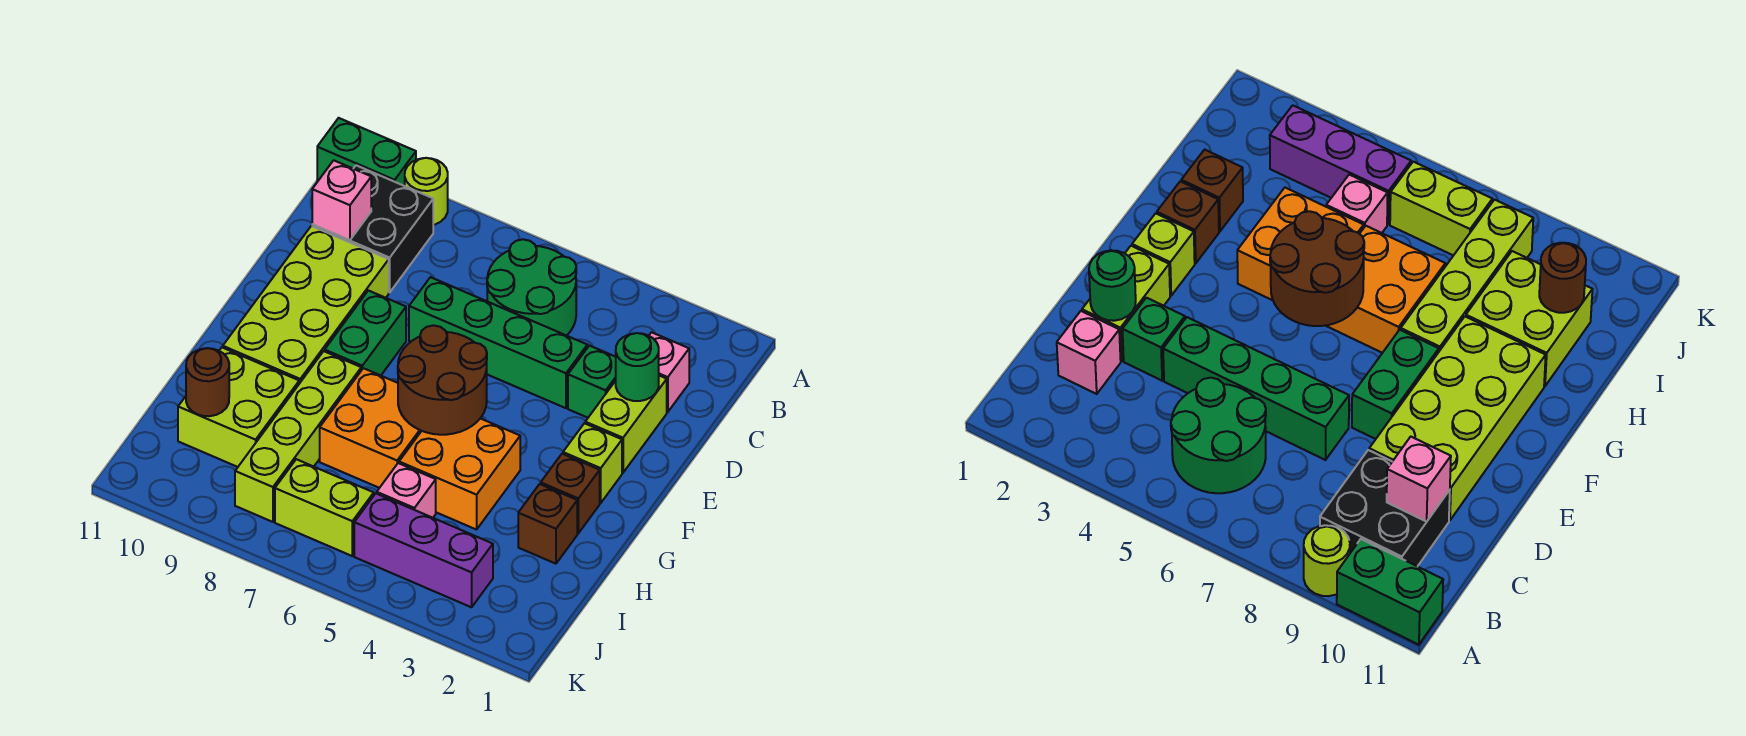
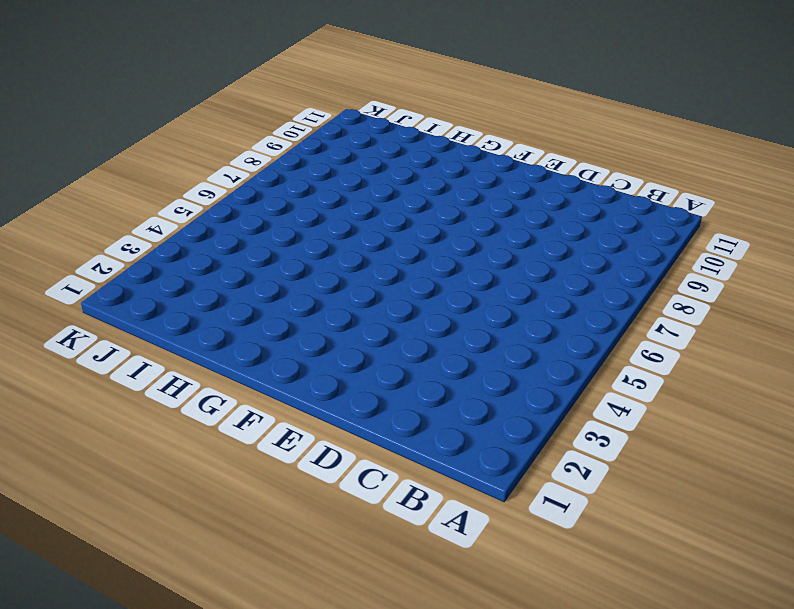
none -> lime round brick A9 level 1
none -> green brick A10:A11 level 1
none -> green round brick B5:C6 level 1

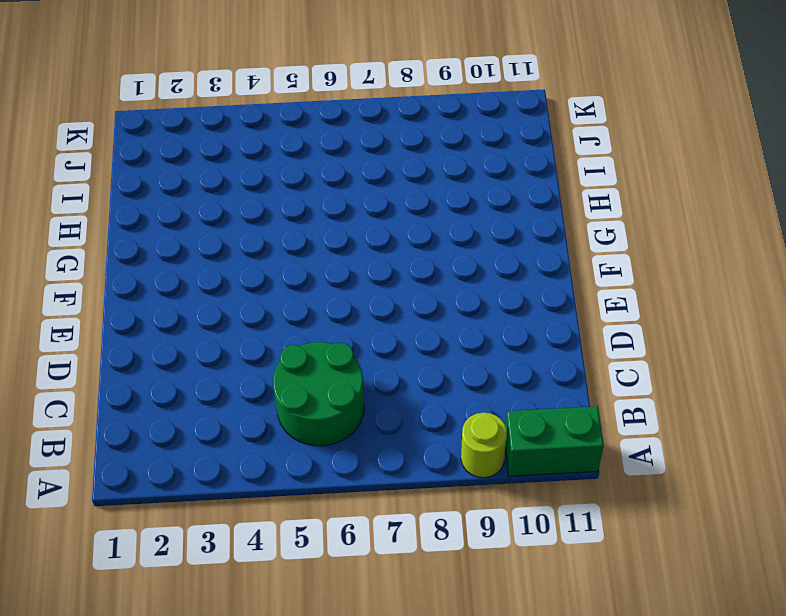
none -> black brick B9:C10 level 1
none -> pink brick C2 level 1
none -> lime brick D2:E2 level 1

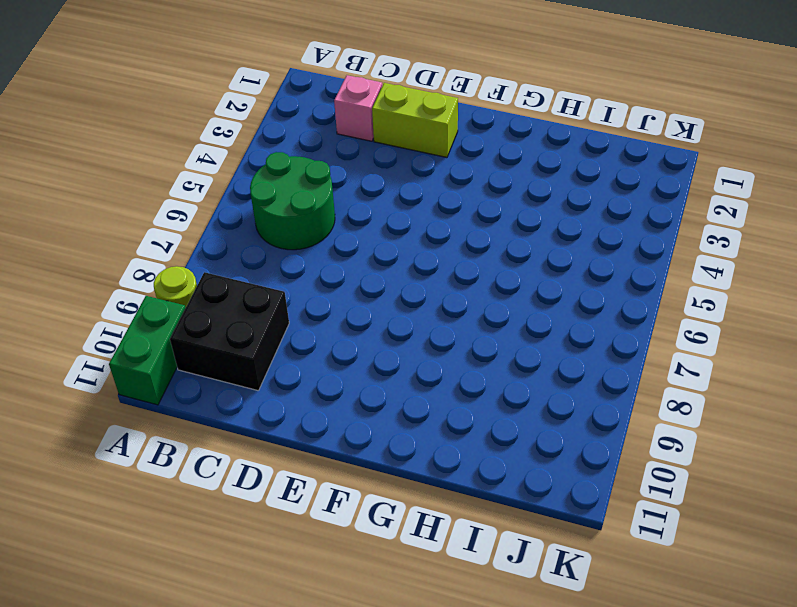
none -> green brick D3 level 1
none -> green brick D4:D7 level 1
none -> lime brick D9:G10 level 1

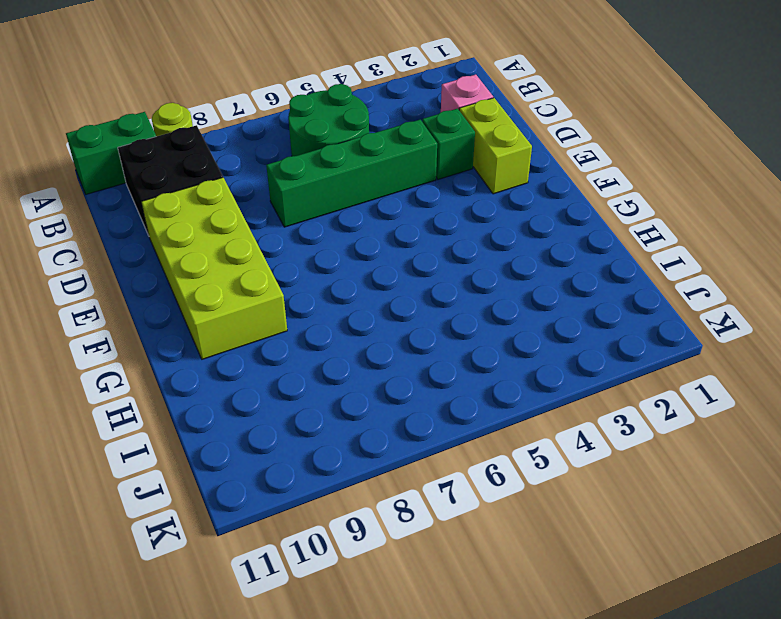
none -> green brick E8:F8 level 1
none -> lime brick F2 level 1
none -> brown brick G2 level 1

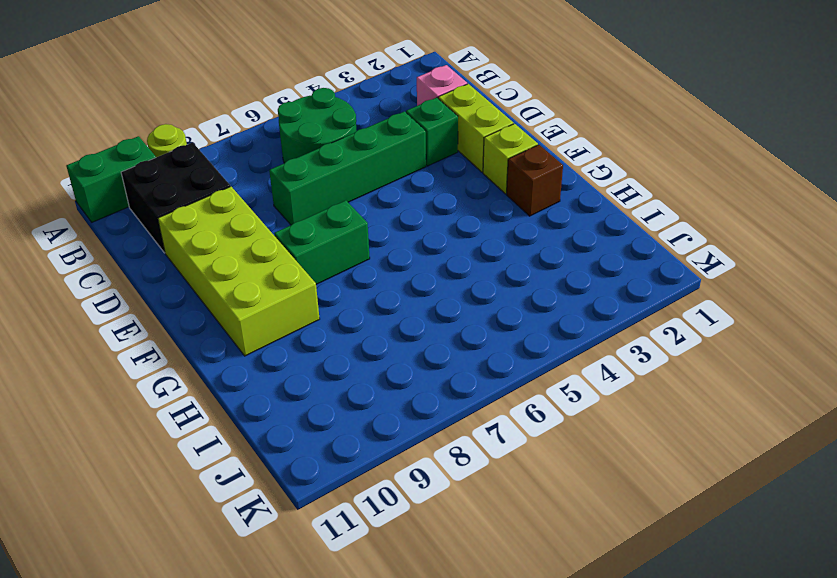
green brick F7:F8 level 1 -> green brick E8:F8 level 1
none -> orange brick G4:H5 level 1
none -> orange brick G6:H7 level 1
none -> lime brick G8:J8 level 1

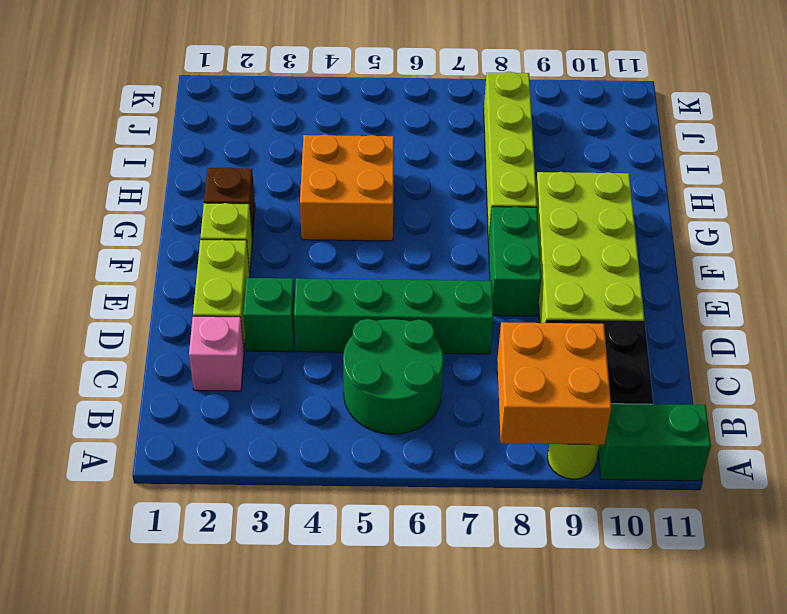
orange brick A8:B9 level 2 -> orange brick G6:H7 level 1
none -> brown brick H2 level 1
none -> lime brick H9:I10 level 1
none -> pink brick I5 level 1

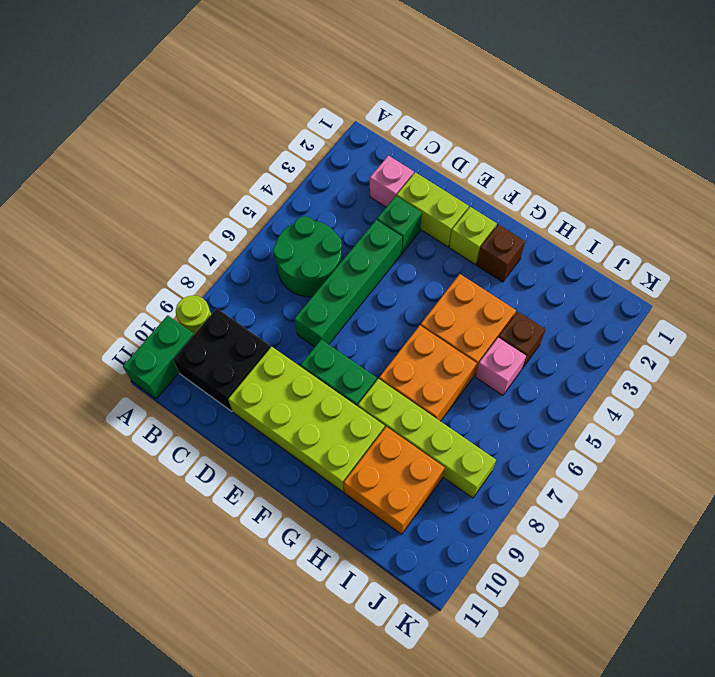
orange brick H9:I10 level 1 -> lime brick H9:I10 level 1
brown brick I4 level 1 -> brown brick H2 level 1
none -> purple brick J3:J5 level 1
none -> lime brick J6:J7 level 1
none -> pink brick C10 level 2

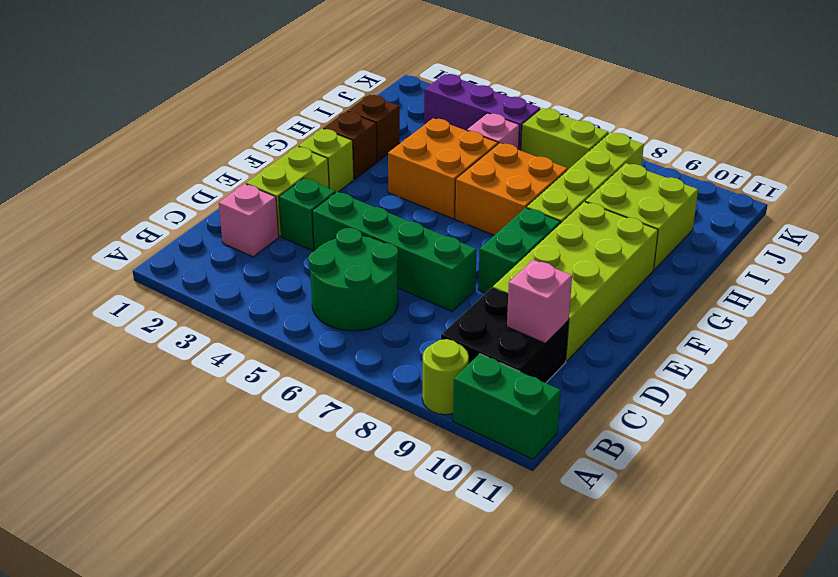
none -> green round brick D2 level 2
none -> brown round brick F5:G6 level 2
none -> brown round brick I10 level 2

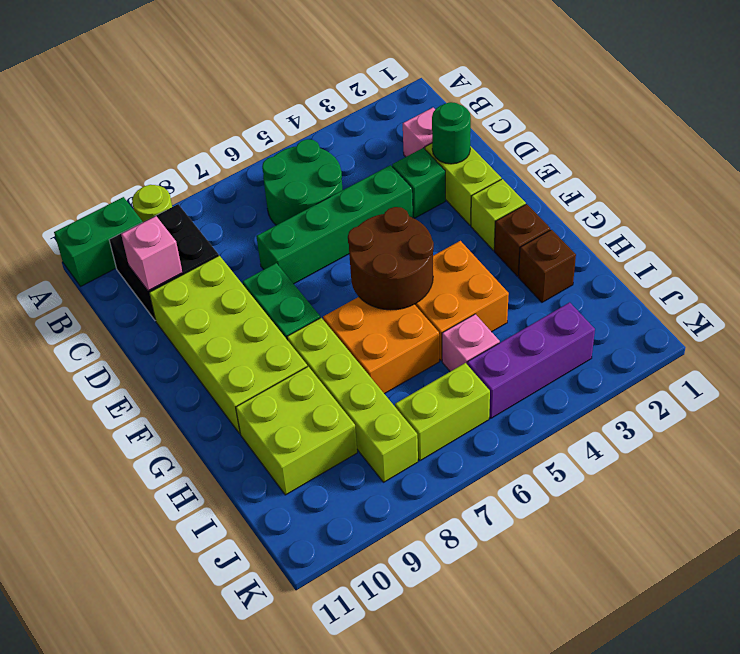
none -> brown round brick I10 level 2

